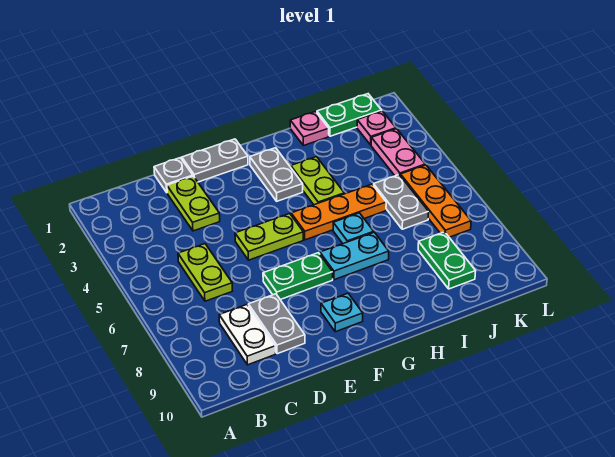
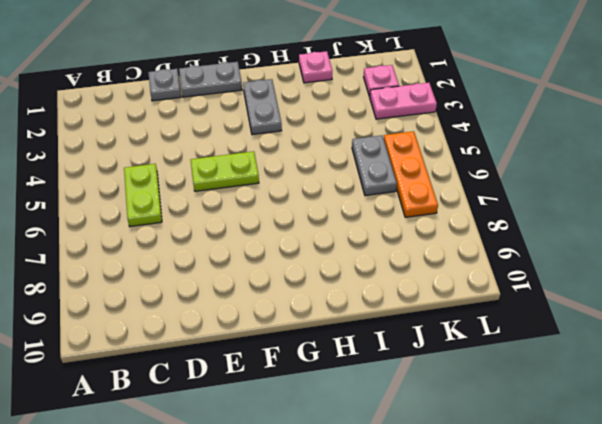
pink plate K3:L3 level 1 -> pink plate K3:K4 level 1
none -> white plate C8:C9 level 1
none -> lime plate D2:D3 level 1
none -> grey plate D8:D9 level 1

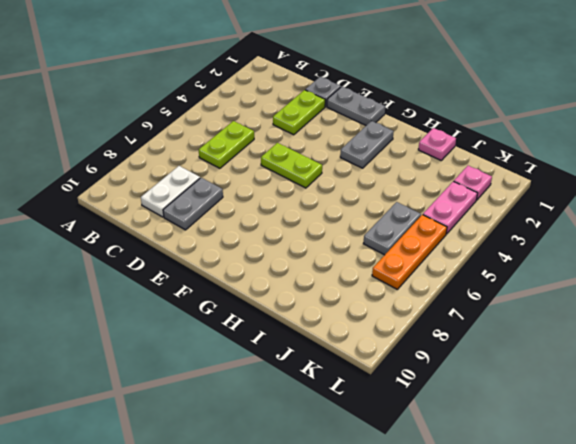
none -> green plate E7:F7 level 1
none -> cyan plate F9 level 1
none -> orange plate G5:I5 level 1

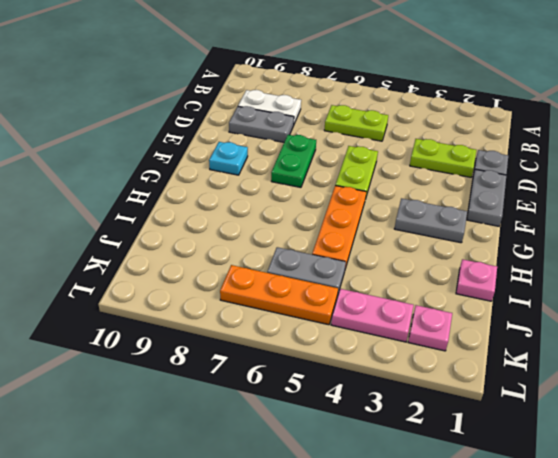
none -> cyan plate G7:H7 level 1
none -> lime plate H3:H4 level 1
none -> cyan plate H6 level 1

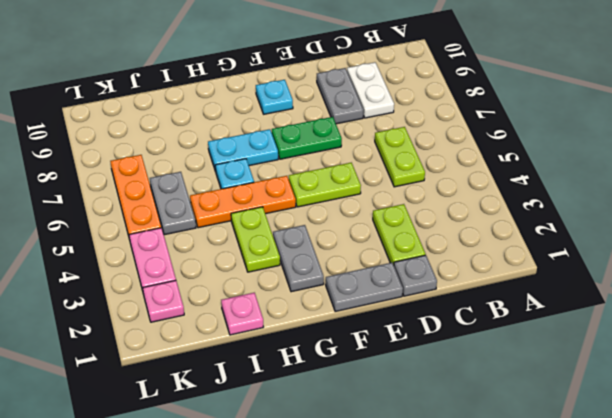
none -> green plate J1:K1 level 1
none -> green plate J8:J9 level 1

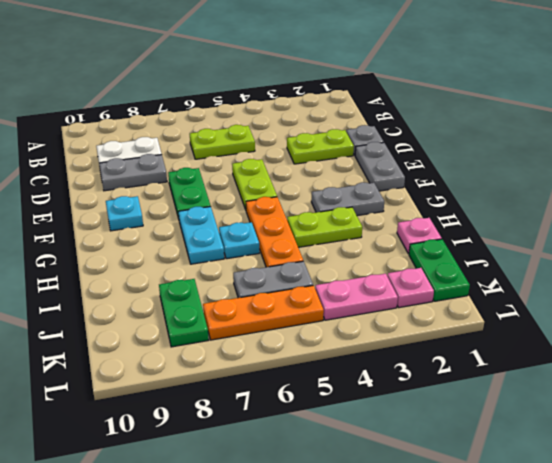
green plate J8:K8 level 1 -> green plate J8:J9 level 1

